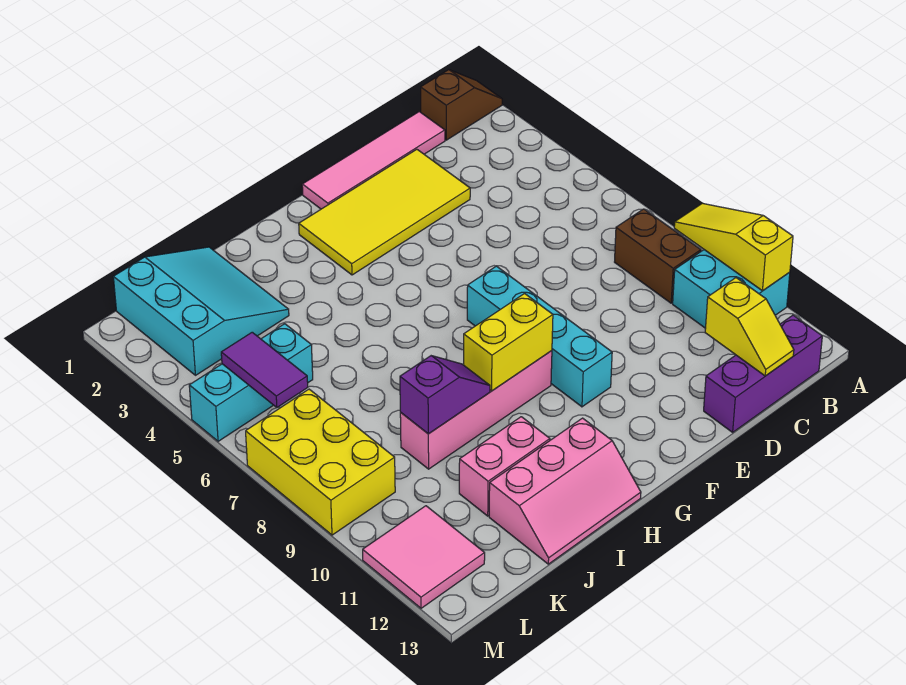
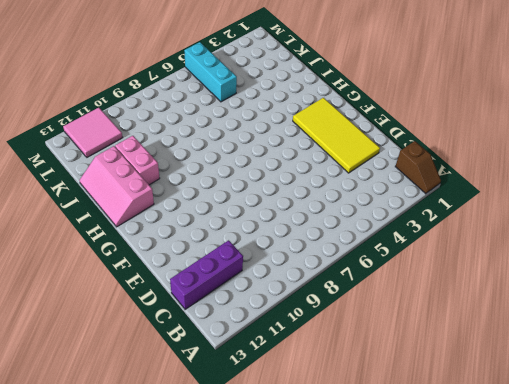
purple brick C11:C13 level 1 -> purple brick B13:D13 level 1
none -> cyan brick A10:B11 level 1
none -> brown brick B8:B9 level 1
none -> pink tile C1:F1 level 1

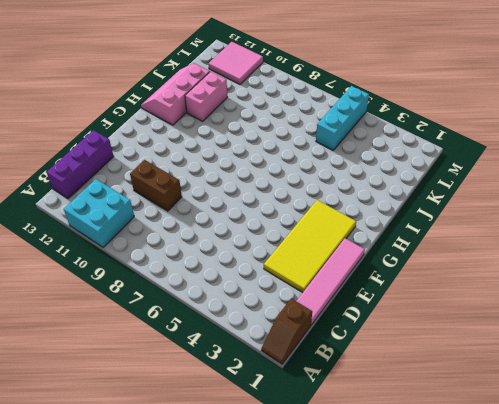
brown brick D9:D10 level 1 -> brown brick B8:B9 level 1
none -> cyan brick F7:F10 level 1
none -> pink brick G9:J9 level 1
none -> cyan slope J1:L3 level 1 top L

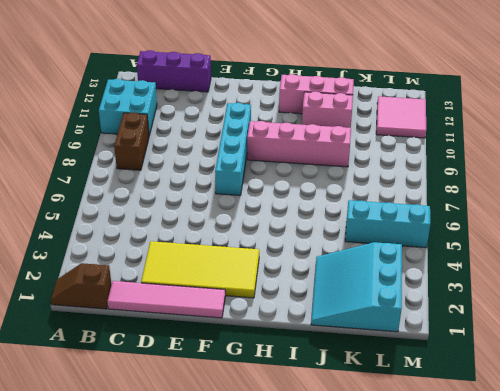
none -> yellow brick L7:M9 level 1
none -> yellow slope A9:A11 level 2 top 11
none -> yellow slope C12:C13 level 2 top 12

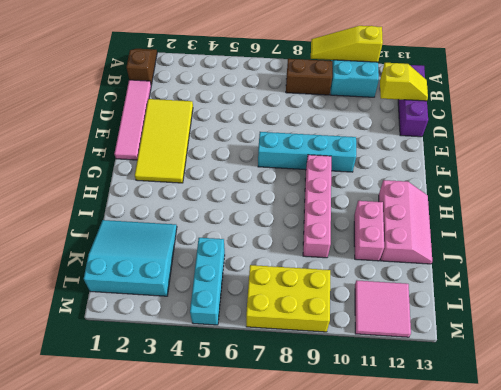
none -> yellow brick G9:H9 level 2
none -> purple slope I9:J9 level 2 top J
none -> purple tile L5:L6 level 2

